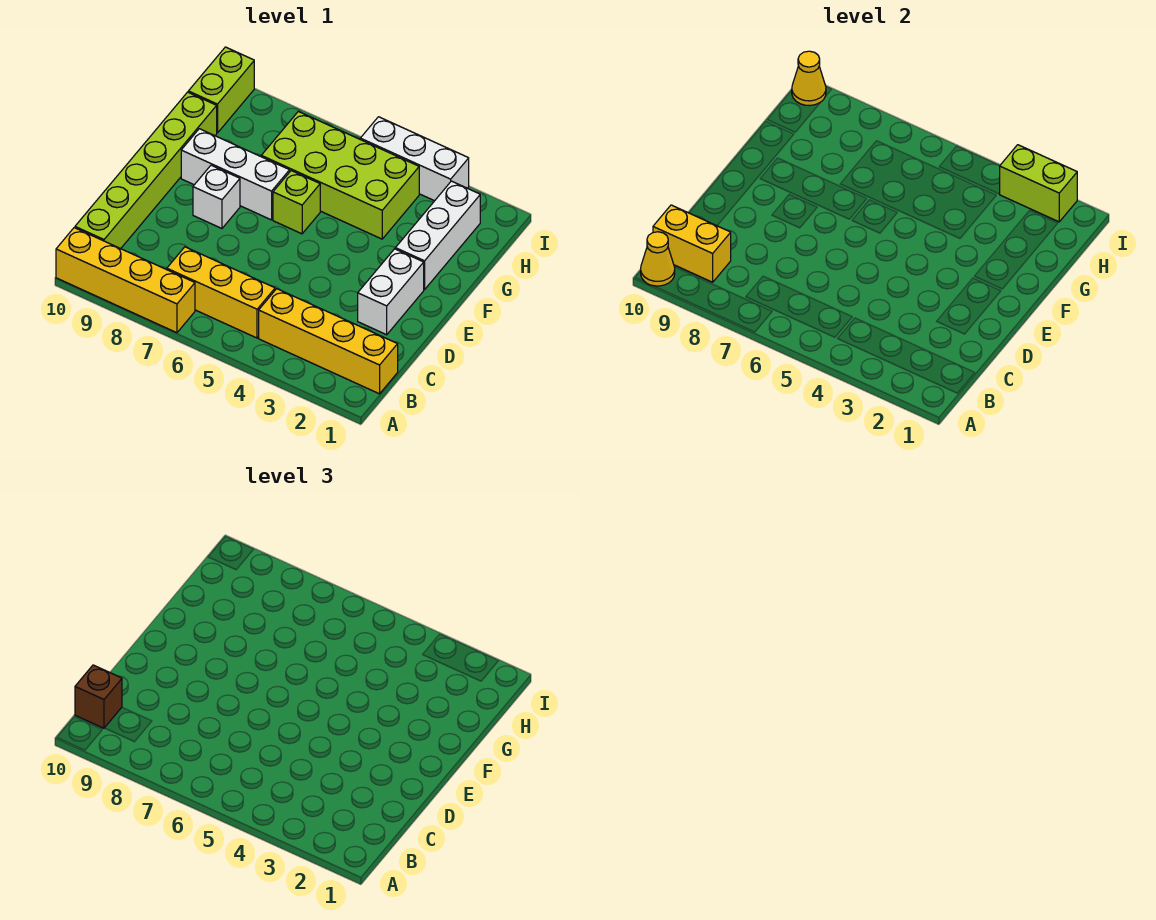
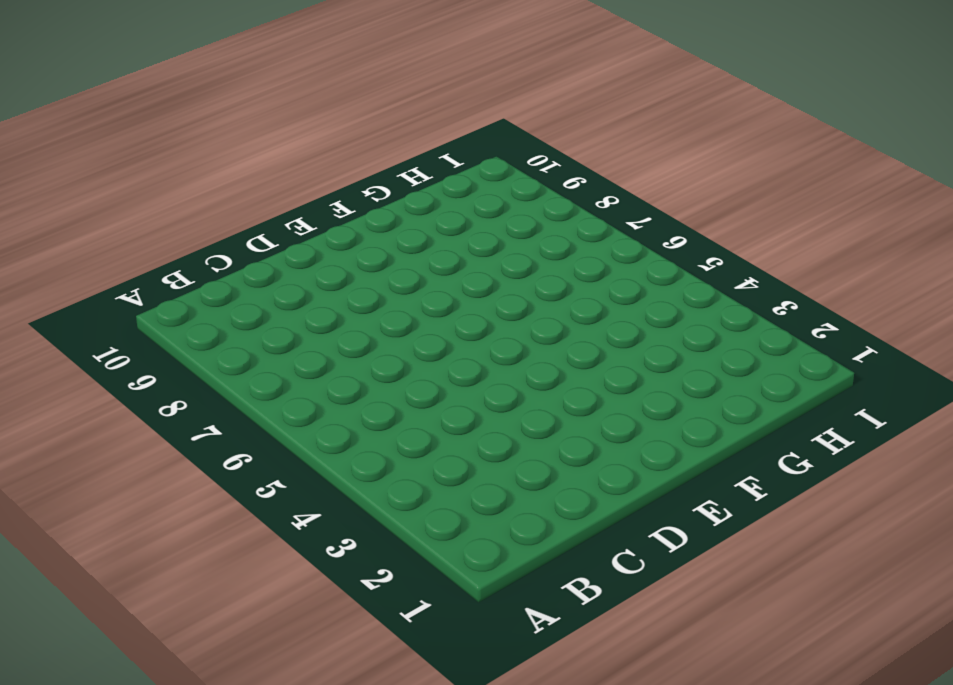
none -> yellow brick A7:A10 level 1
none -> yellow brick B1:B4 level 1
none -> yellow brick B5:B7 level 1

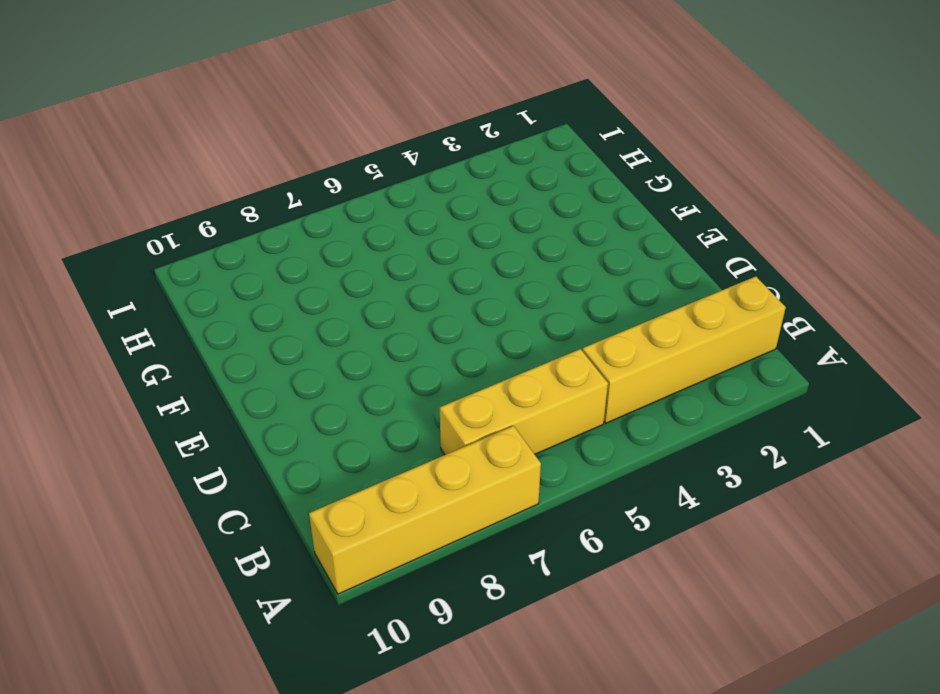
none -> lime brick B10:G10 level 1
none -> white brick D2:E2 level 1
none -> white brick E8 level 1

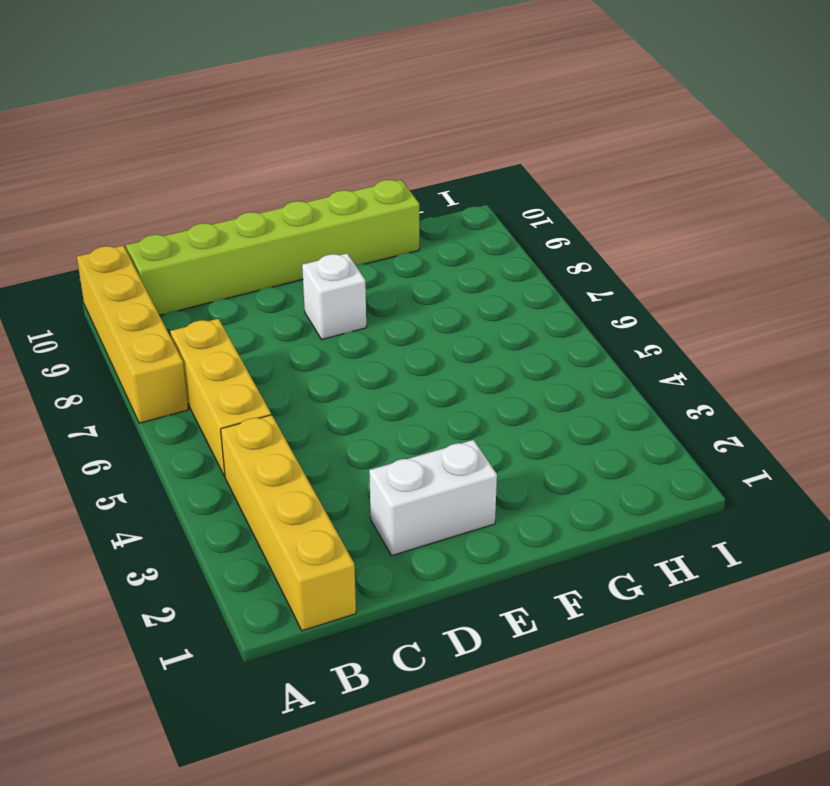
none -> white brick F2:H2 level 1
none -> lime brick F6 level 1
none -> white brick F7:F9 level 1

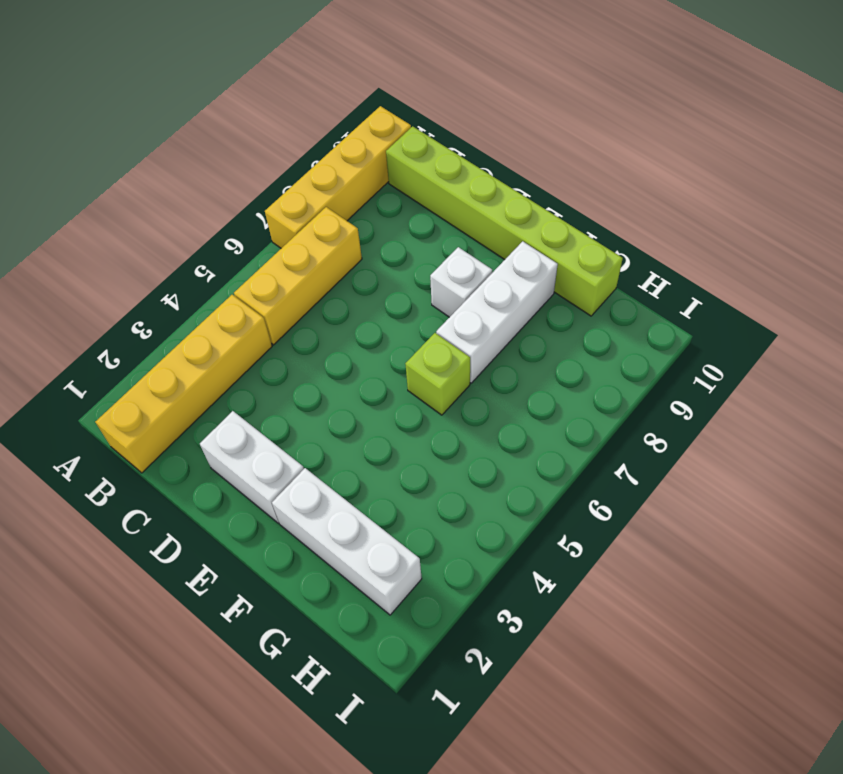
none -> lime brick G4:H7 level 1
none -> lime brick H10:I10 level 1
none -> white brick I3:I5 level 1

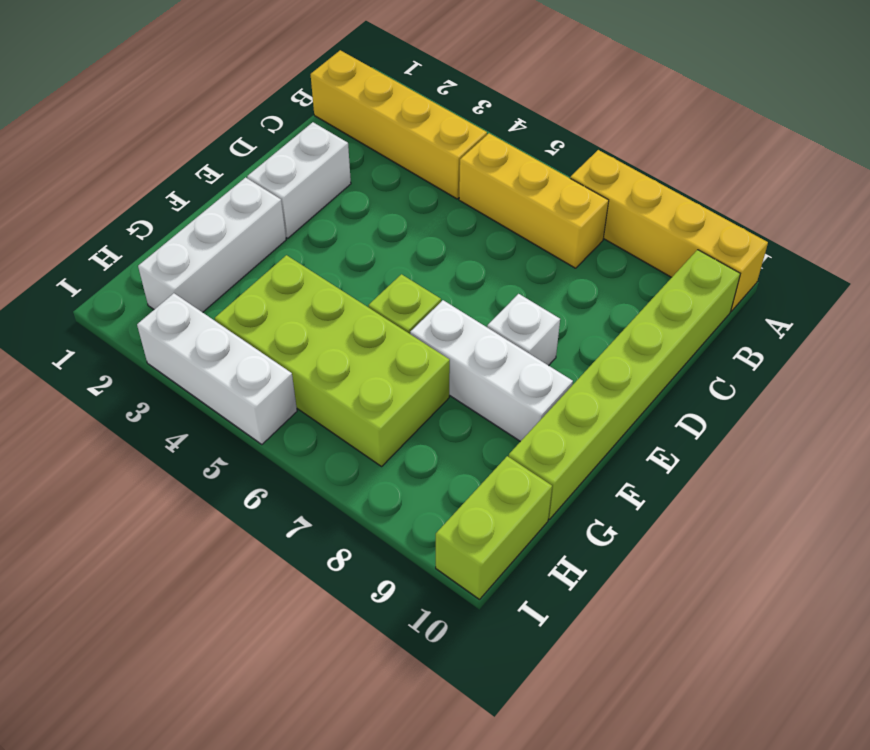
none -> yellow cone A10 level 2
none -> yellow brick B9:B10 level 2
none -> lime brick I2:I3 level 2

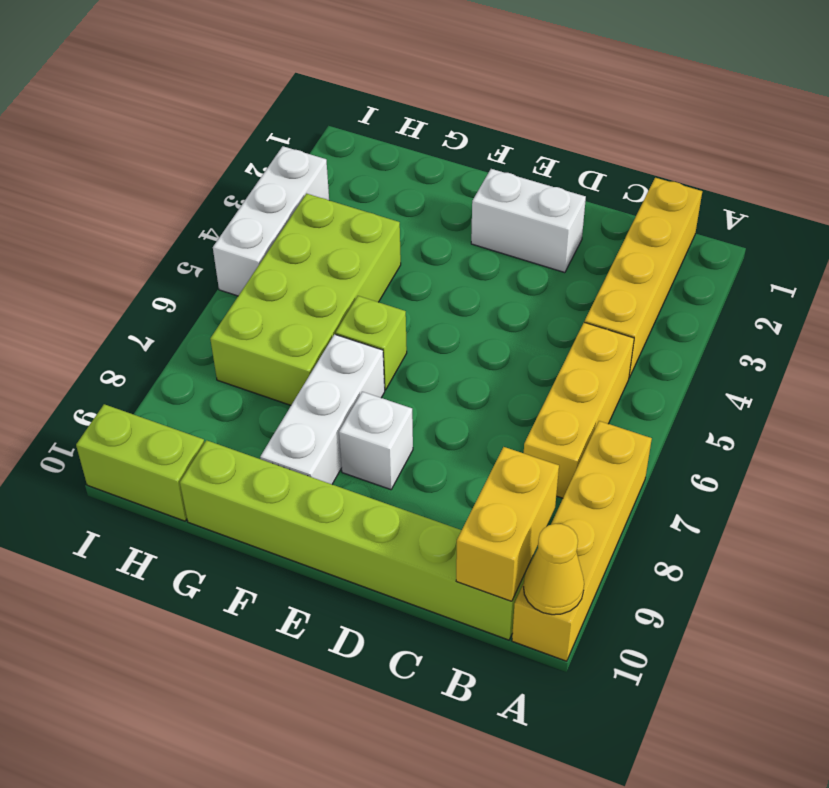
none -> white brick F2:H2 level 1
none -> lime brick I2:I3 level 2
none -> yellow cone I10 level 2

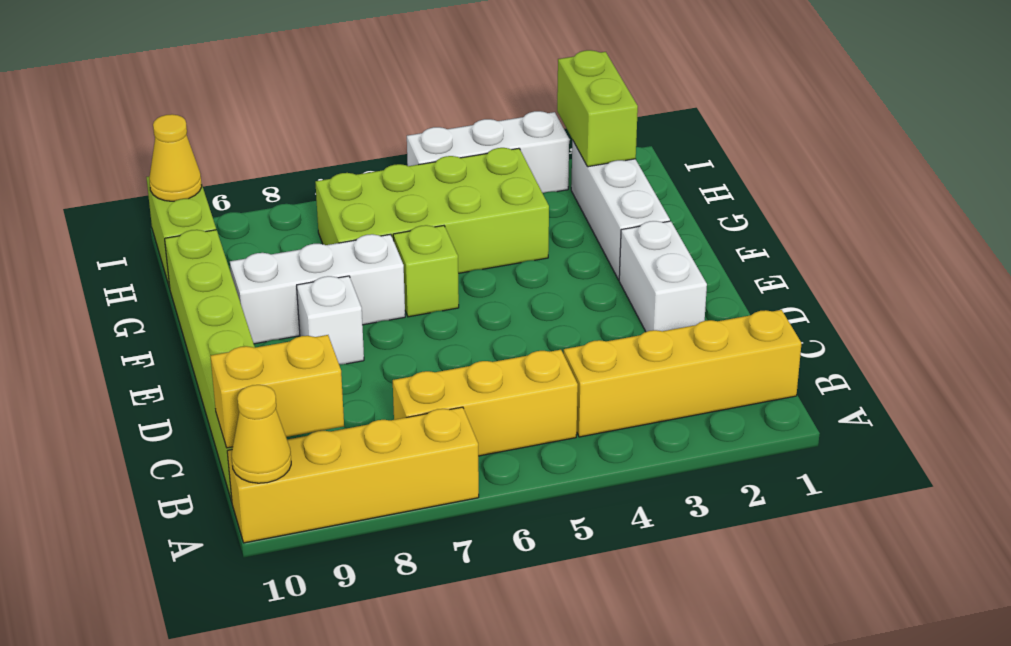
lime brick H2:I2 level 2 -> lime brick I2:I3 level 2
none -> brown brick B10 level 3

